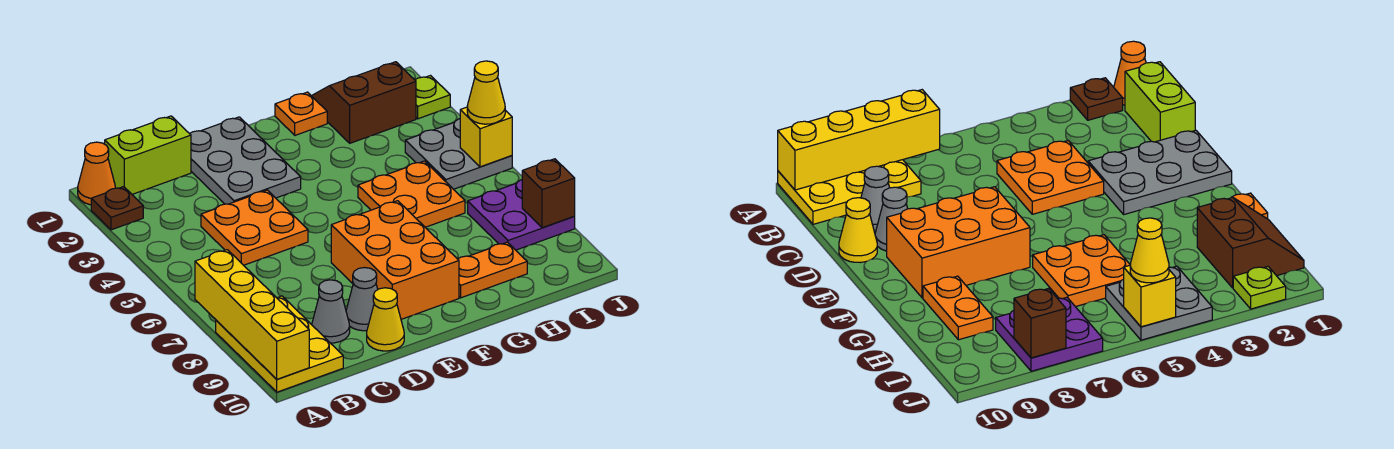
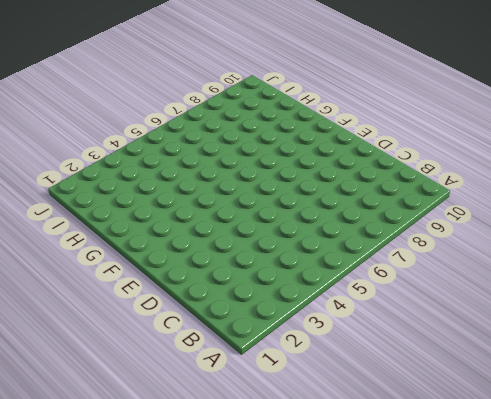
none -> orange cone A1 level 1
none -> brown plate A2 level 1
none -> yellow plate A8:B10 level 1

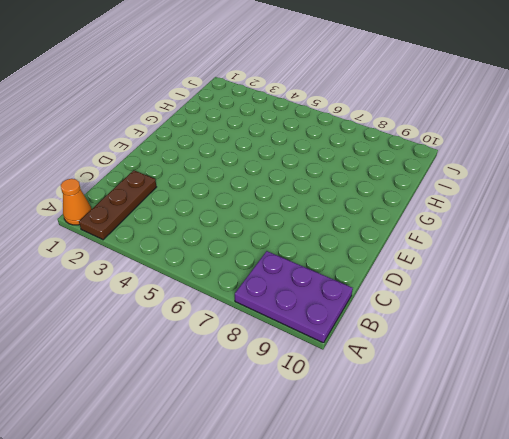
brown plate A2:C2 level 1 -> brown plate A2 level 1
purple plate A8:B10 level 1 -> yellow plate A8:B10 level 1
none -> lime brick B1:C1 level 1
none -> orange plate C4:D5 level 1
none -> grey cone C9 level 1

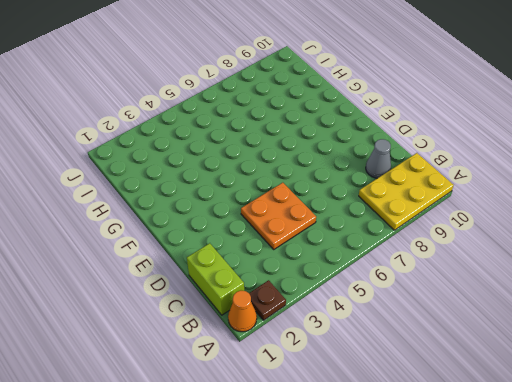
none -> grey plate D1:E3 level 1
none -> grey cone D9 level 1
none -> yellow cone D10 level 1

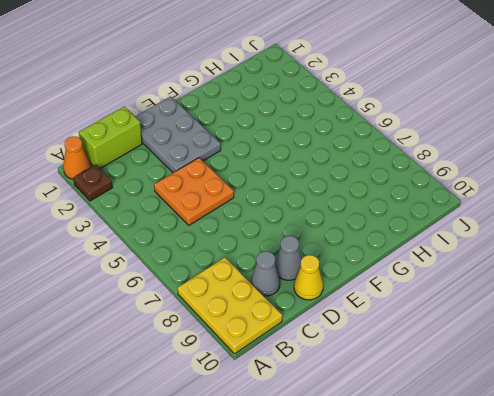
none -> orange brick E7:F9 level 1
none -> orange plate G1 level 1
none -> orange plate G5:H6 level 1

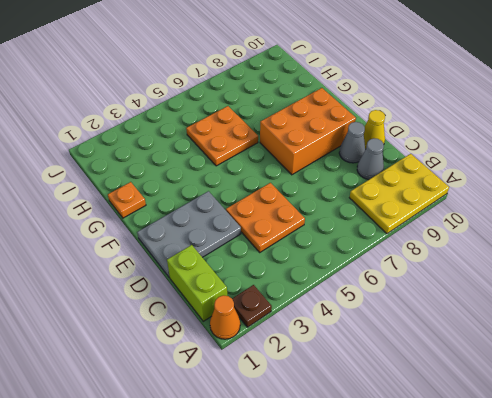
none -> orange plate G9:H9 level 1
none -> brown slope H1:I2 level 1 top 2
none -> grey plate I4:J5 level 1

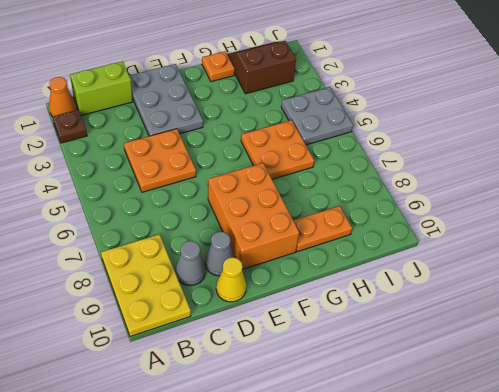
none -> purple plate I7:J8 level 1
none -> lime plate J2 level 1
none -> yellow brick A7:A10 level 2

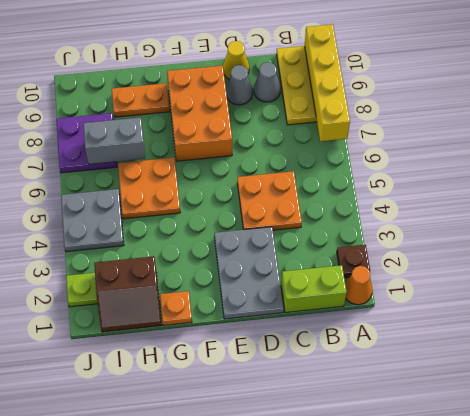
grey brick H7:I7 level 2 -> none
none -> yellow brick J5 level 2
none -> brown brick J8 level 2
none -> yellow cone J5 level 3

